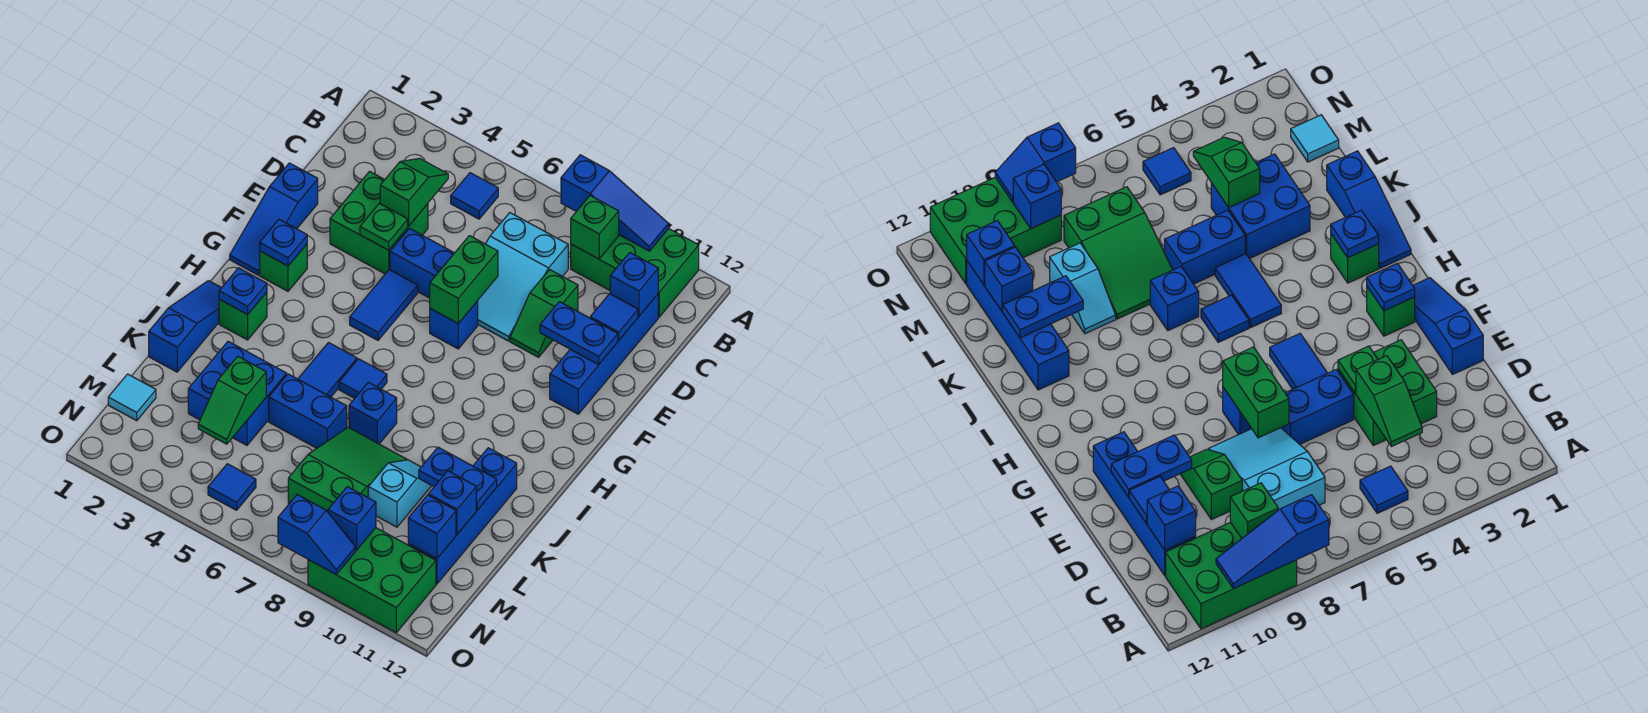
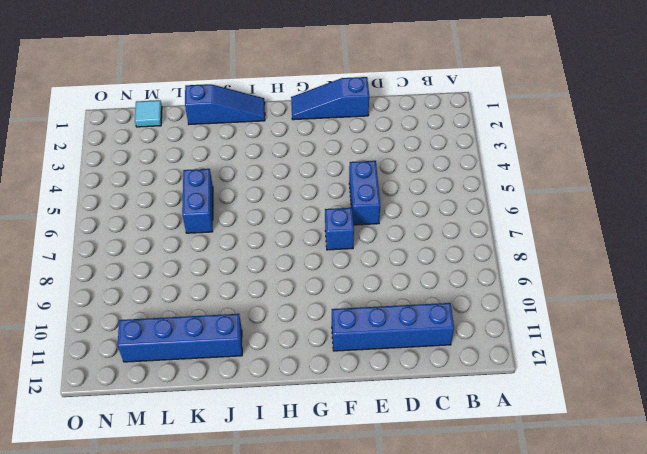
none -> green brick A9:B11 level 1
none -> blue tile B5 level 1
none -> cyan slope C7:E8 level 1 top C
none -> green brick D3:E4 level 1

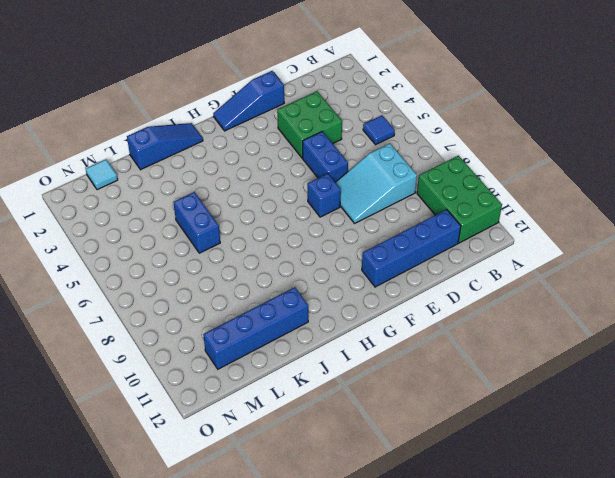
none -> green slope D9:E9 level 1 top D
none -> blue tile F5:G5 level 1
none -> green brick G2 level 1
none -> green brick I2 level 1

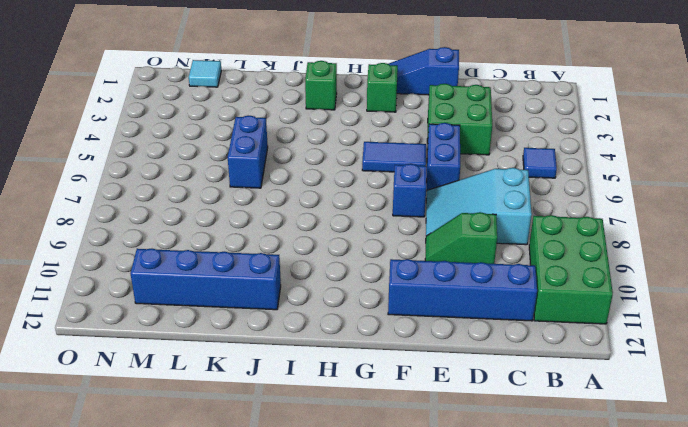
none -> blue slope I1:K1 level 1 top K
none -> blue tile I5:J5 level 1
none -> blue tile I6 level 1
none -> blue brick J7 level 1

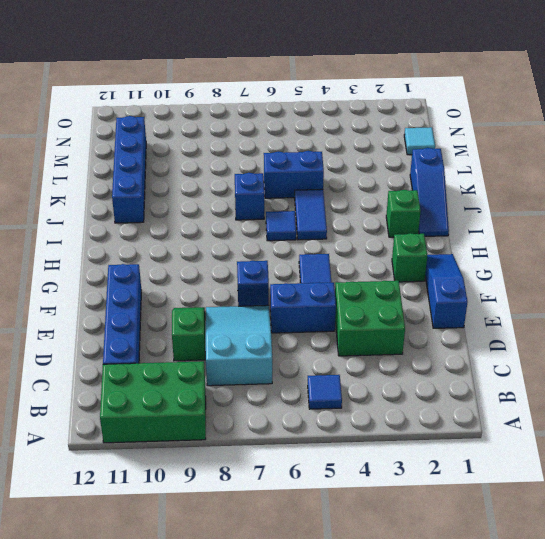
none -> blue brick K3:L4 level 1
none -> green slope K7:M8 level 1 top M
none -> cyan slope K9:L9 level 1 top L
none -> blue tile N5 level 1

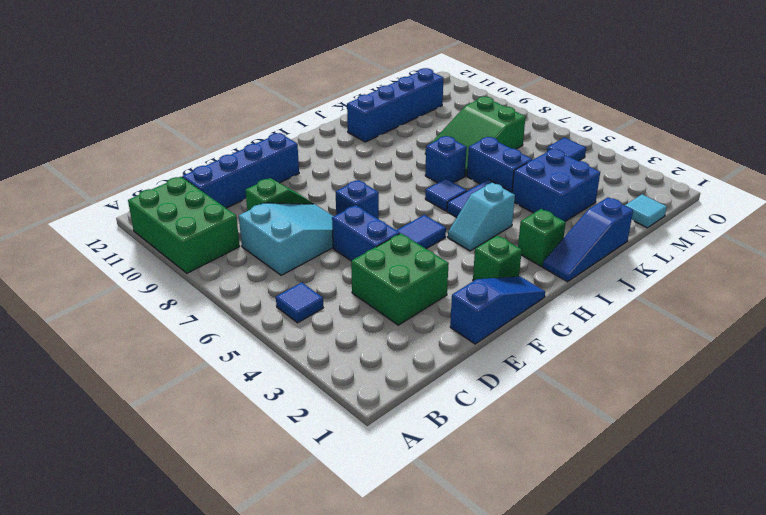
cyan slope H4:I4 level 1 top I -> cyan slope K9:L9 level 1 top L
none -> green brick N9:O11 level 1
none -> blue slope A8:A10 level 2 top 8
none -> green brick B9 level 2
none -> green slope C4:D4 level 2 top D

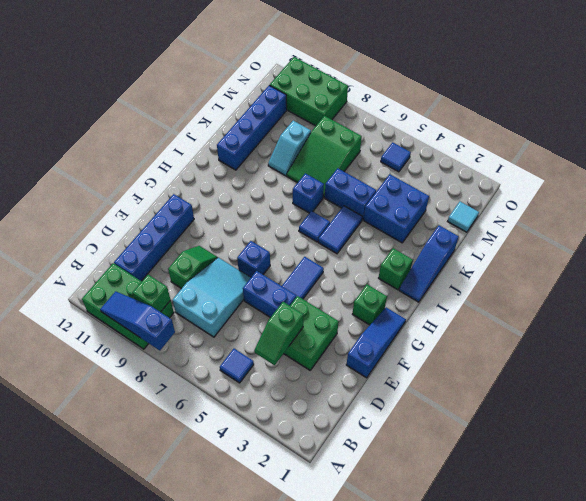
none -> blue brick C11 level 2
none -> blue tile D11 level 2
none -> green plate E4 level 2
none -> green brick E7:F7 level 2

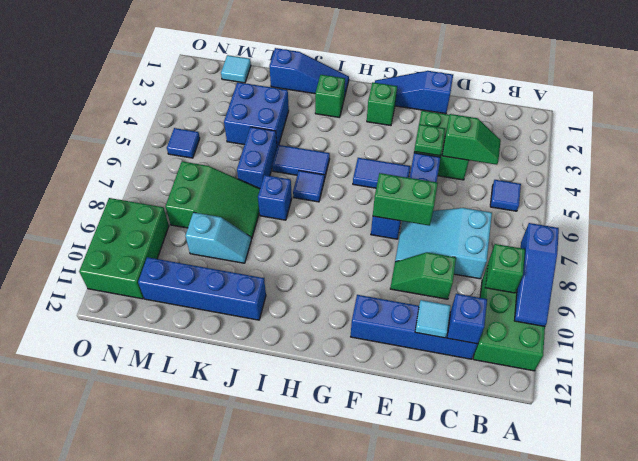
cyan tile D11 level 2 -> blue tile D11 level 2
none -> blue plate E10:E11 level 2
none -> blue plate G2 level 2
none -> blue plate I2 level 2
none -> blue plate K10:K11 level 2

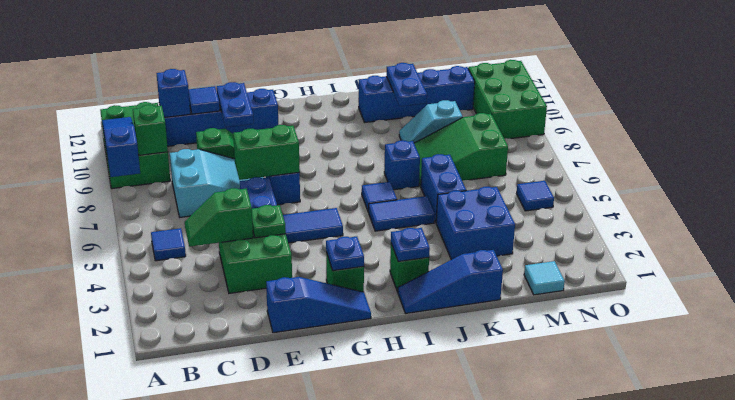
none -> green slope L4:M4 level 2 top L
none -> blue brick L11 level 2
none -> blue brick M11 level 2
none -> blue brick N9 level 2

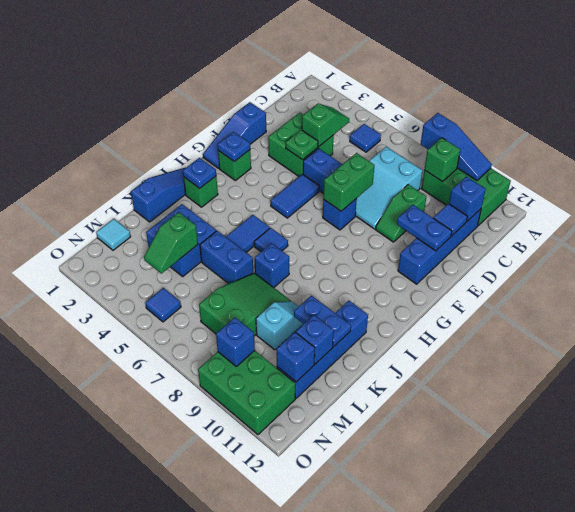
none -> blue slope O8:O9 level 2 top 8

